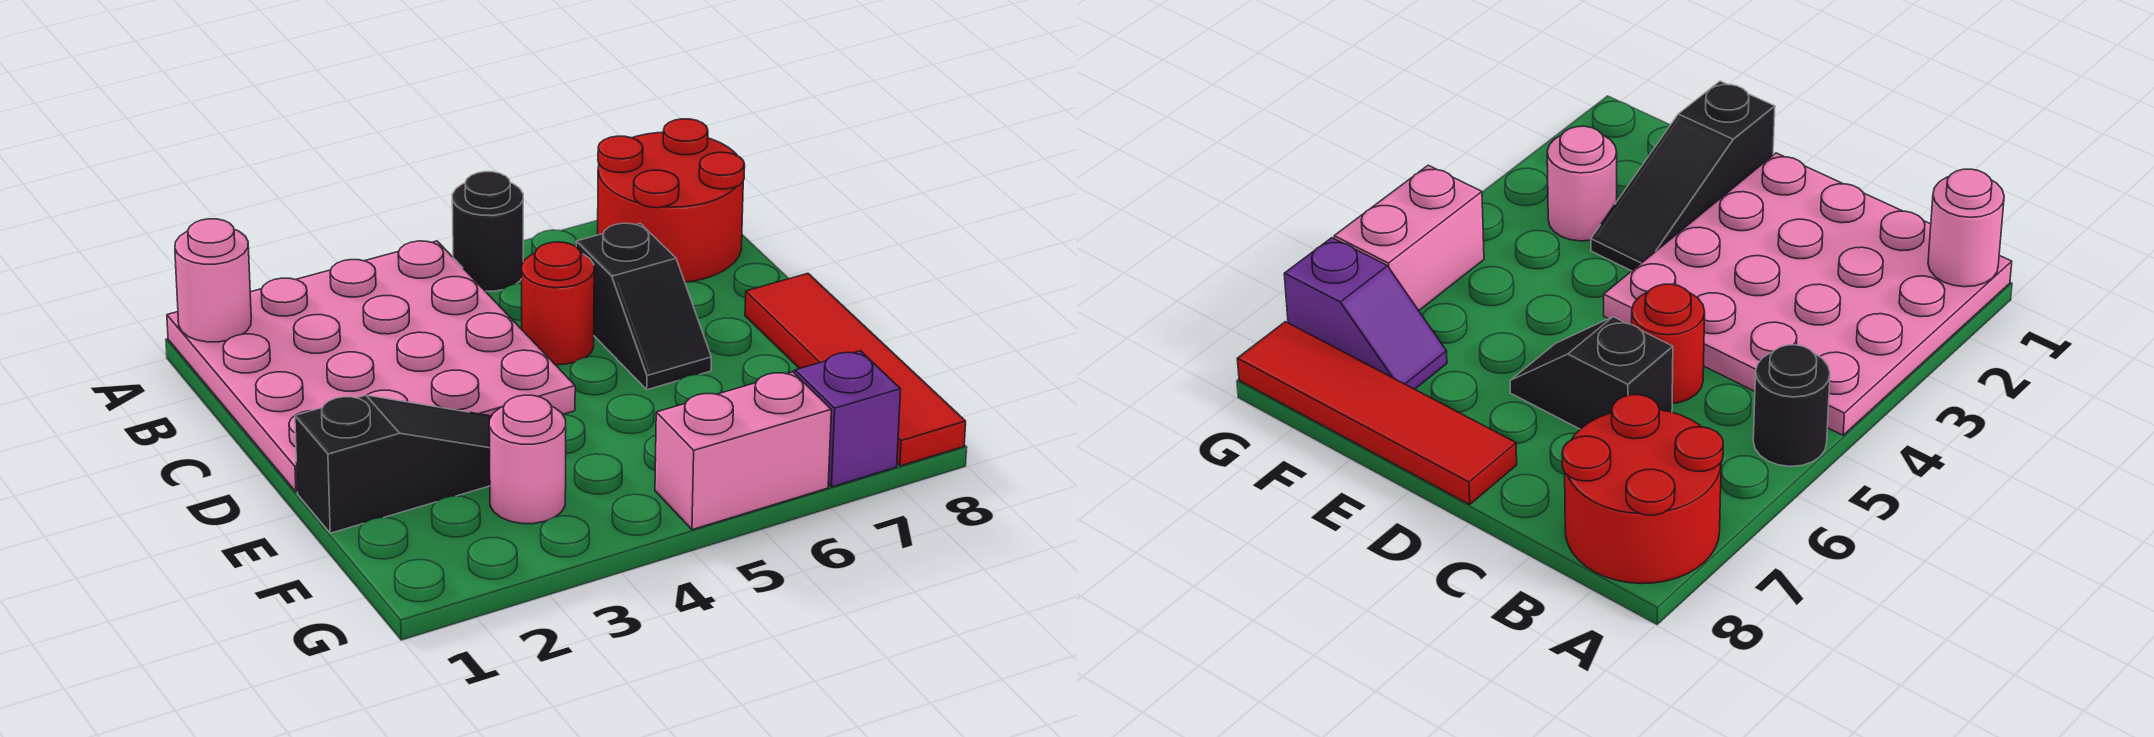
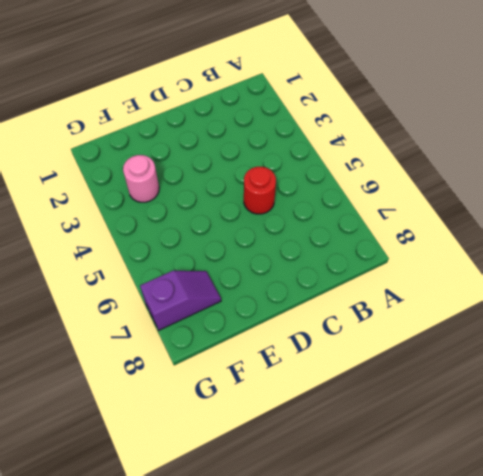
none -> pink plate A1:D4 level 1
none -> black round brick A5 level 1

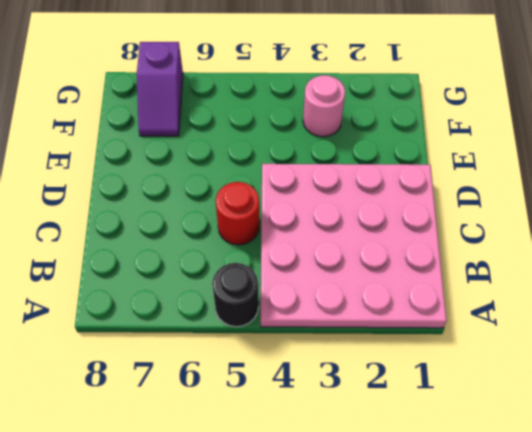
none -> red round brick A7:B8 level 1
none -> black slope C6:D6 level 1 top C

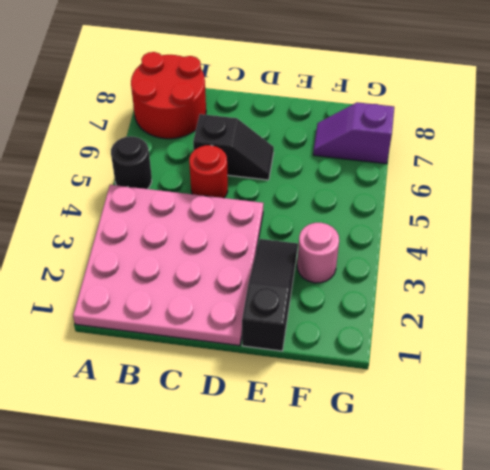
none -> red tile D8:G8 level 1
none -> pink brick G5:G6 level 1

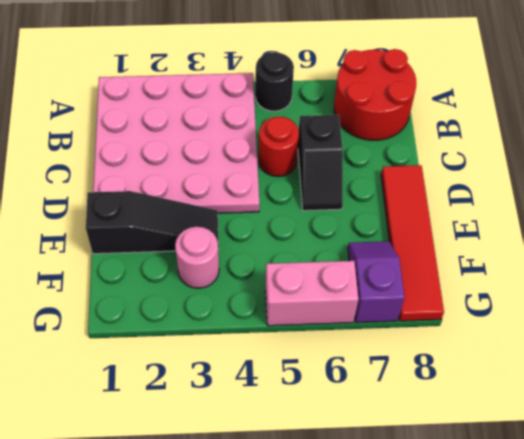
none -> pink round brick A1 level 2

